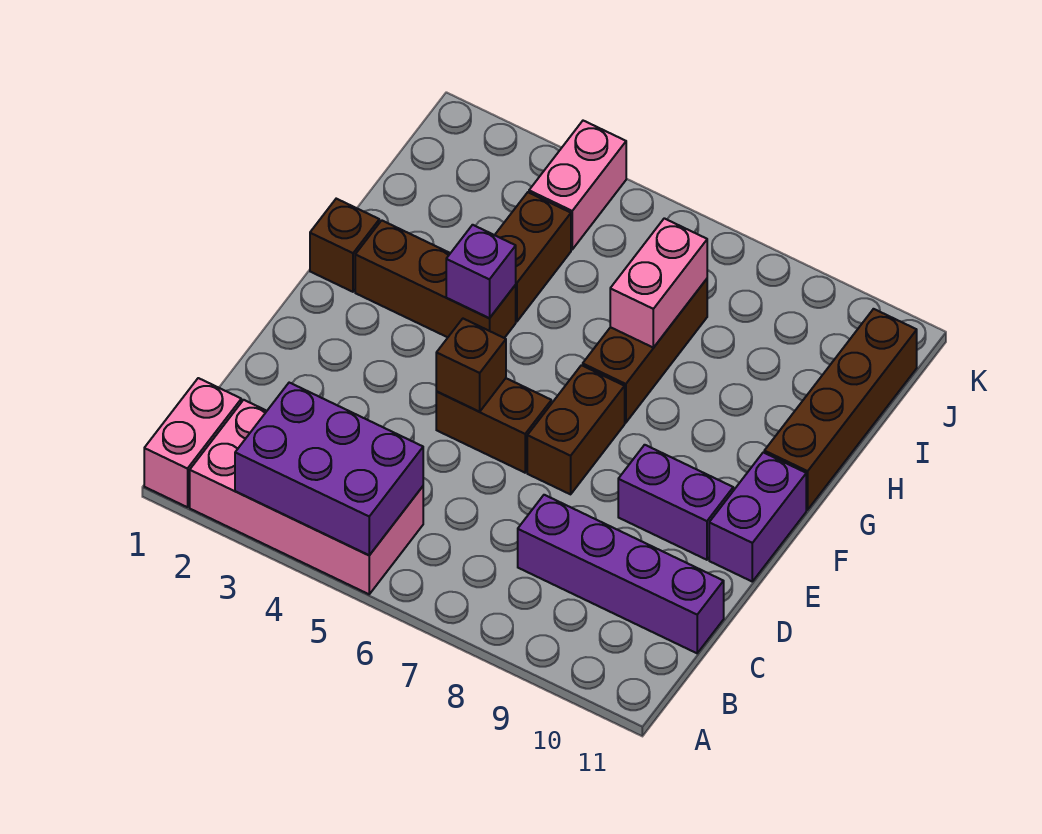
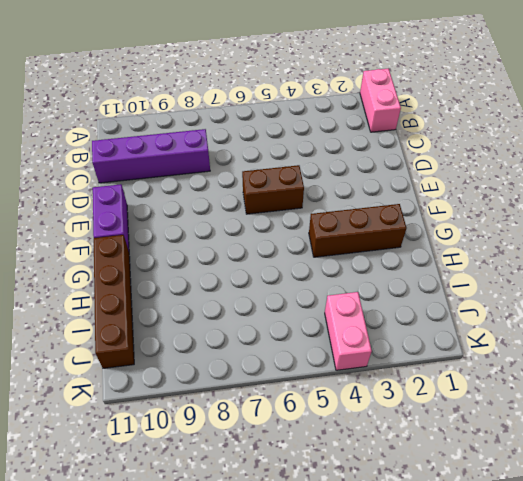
none -> pink brick A2:B5 level 1
none -> brown brick E7:F7 level 1
none -> purple brick E9:E10 level 1

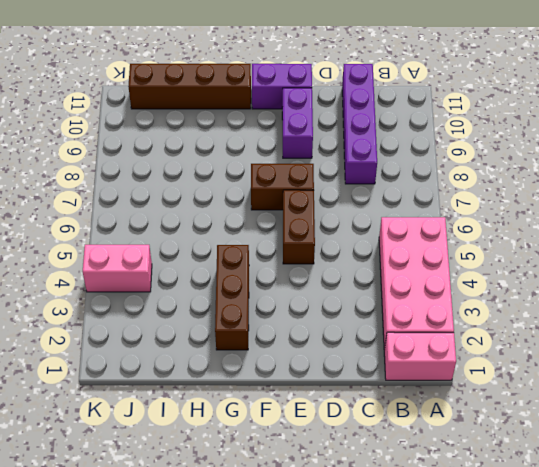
none -> brown brick G1 level 1
none -> brown brick G7:I7 level 1
none -> brown brick H4:I4 level 1

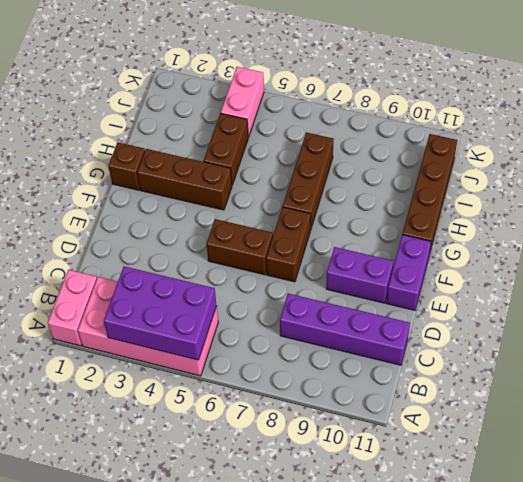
none -> brown brick E5 level 2
none -> purple brick G4 level 2
none -> pink brick H7:I7 level 2

